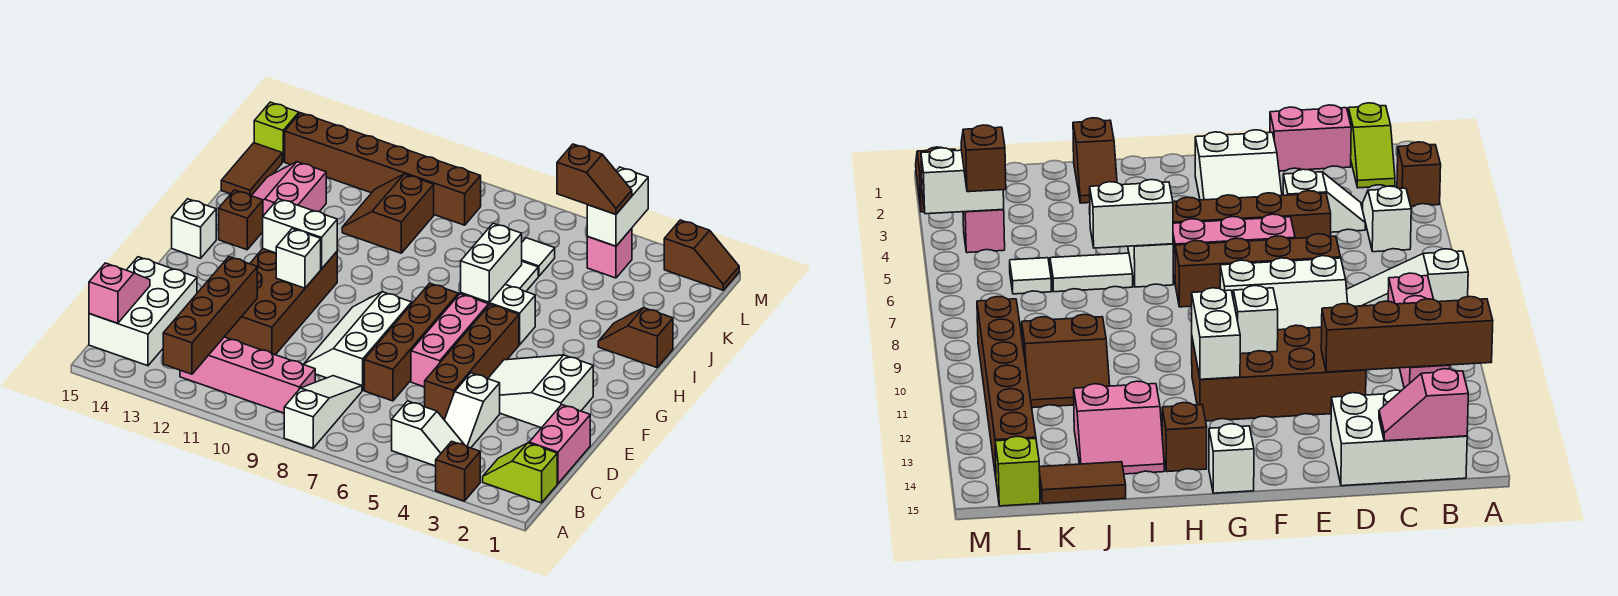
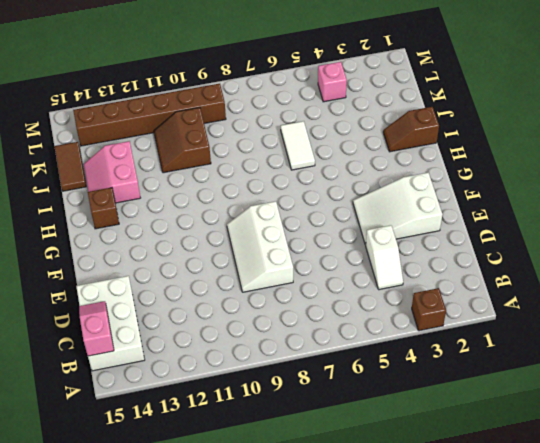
none -> white slope A8:C8 level 1 top A
none -> lime slope B1:B2 level 1 top 1
none -> white slope B4:B5 level 1 top 5
none -> pink brick B9:B12 level 1

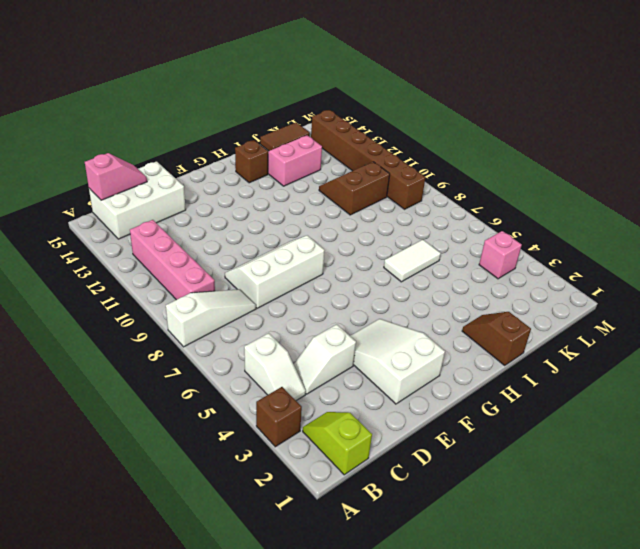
none -> pink brick C1:D1 level 1
none -> brown brick D5:G5 level 1
none -> brown brick D7:G7 level 1
none -> brown brick D11:G12 level 1

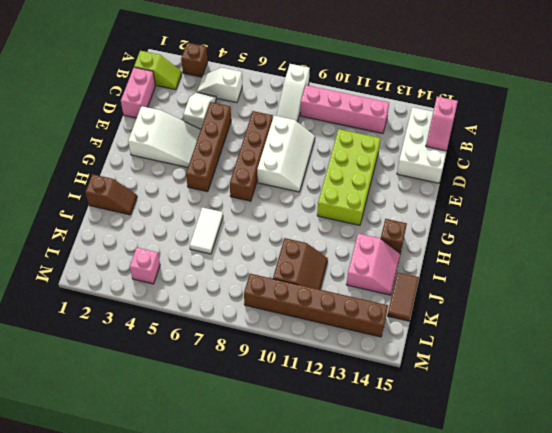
lime brick D11:G12 level 1 -> brown brick D11:G12 level 1
none -> pink brick E6:G6 level 1
none -> white brick G15 level 1
none -> white brick H5:H6 level 1
none -> white tile K6 level 1

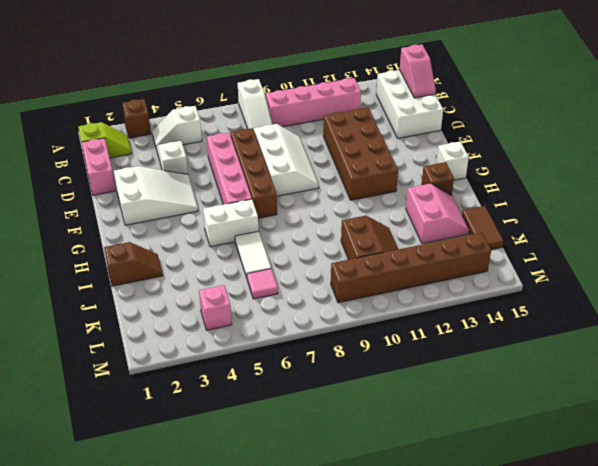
pink brick D6:G6 level 1 -> pink brick E6:G6 level 1
pink tile K6 level 1 -> white tile K6 level 1
none -> brown brick D5:G5 level 1
none -> lime brick L15 level 1
none -> brown slope M1:M2 level 1 top 2
none -> brown brick A12:D12 level 2

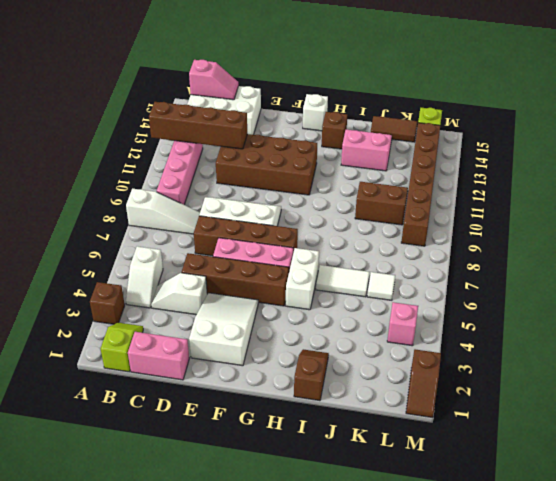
none -> white brick F11 level 2
none -> white brick G11:G12 level 2
none -> white brick H6:I6 level 2
none -> white brick L4:M4 level 2

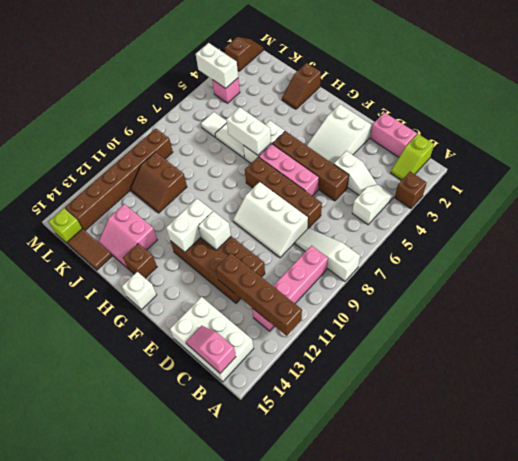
none -> brown slope L4:L5 level 3 top 5

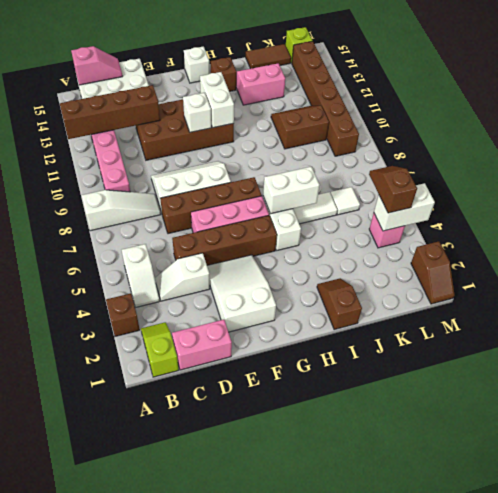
brown slope L4:L5 level 3 top 4 -> brown slope L4:L5 level 3 top 5

